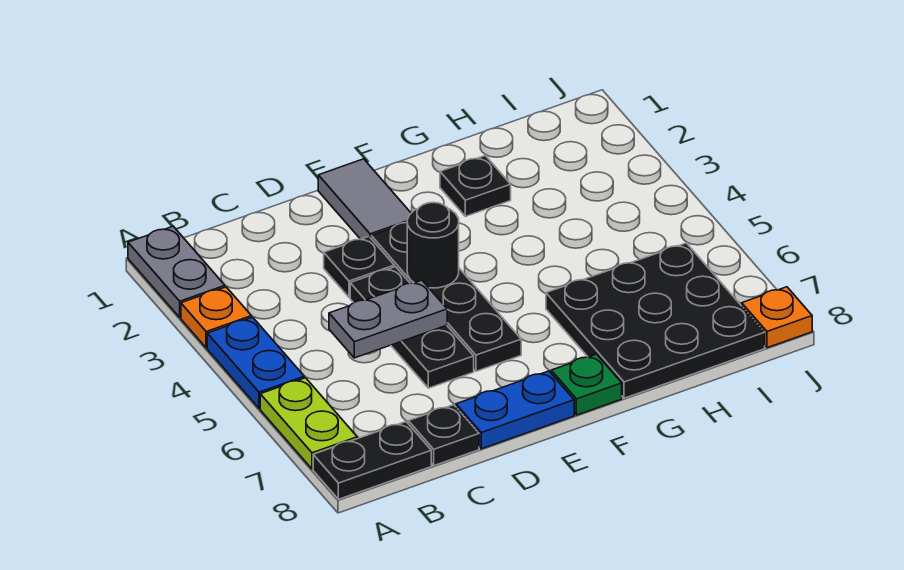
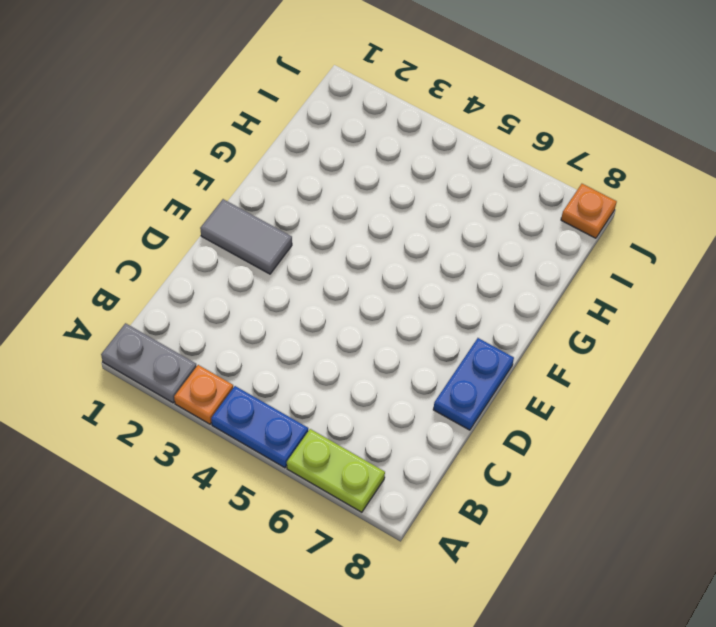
none -> black plate A8:B8 level 1
none -> black plate C8 level 1
none -> black plate D3 level 1

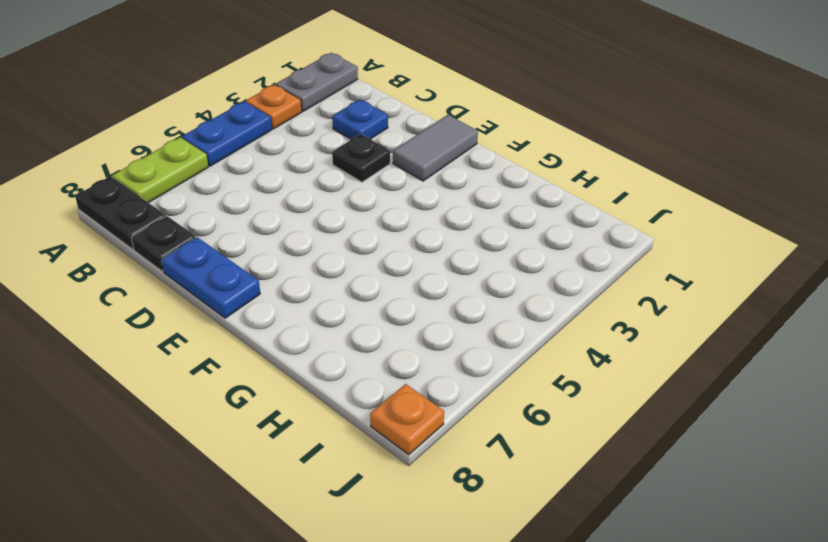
blue plate C2 level 1 -> none
none -> black plate D4:D6 level 1
none -> black plate E3:E6 level 1
none -> green plate F8 level 1

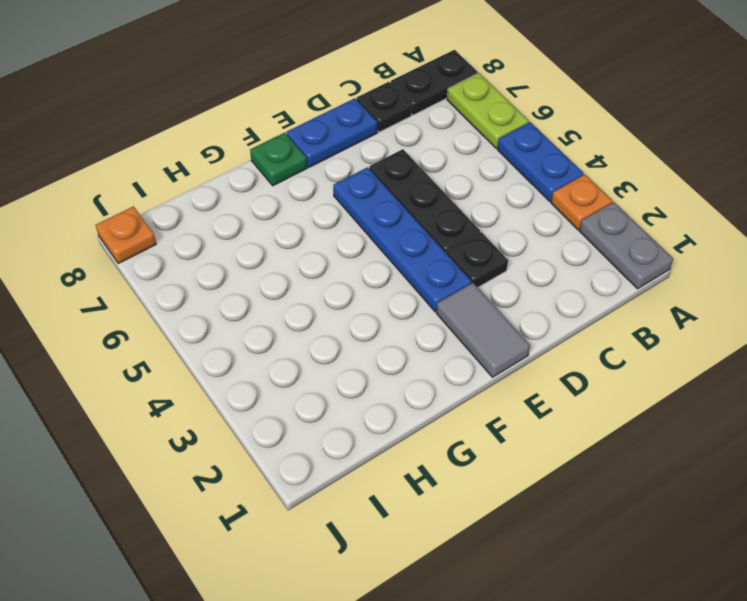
blue plate E3:E6 level 1 -> black plate E3:E6 level 1
none -> black plate G2 level 1
none -> black plate G6:I8 level 1
none -> grey plate C5:D5 level 2

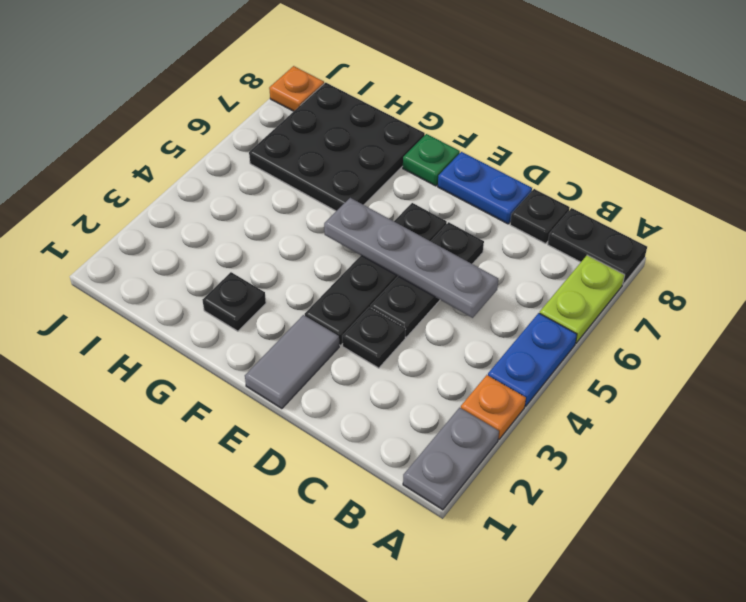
grey plate C5:F5 level 2 -> grey plate C5:D5 level 2
none -> black round brick E4 level 2

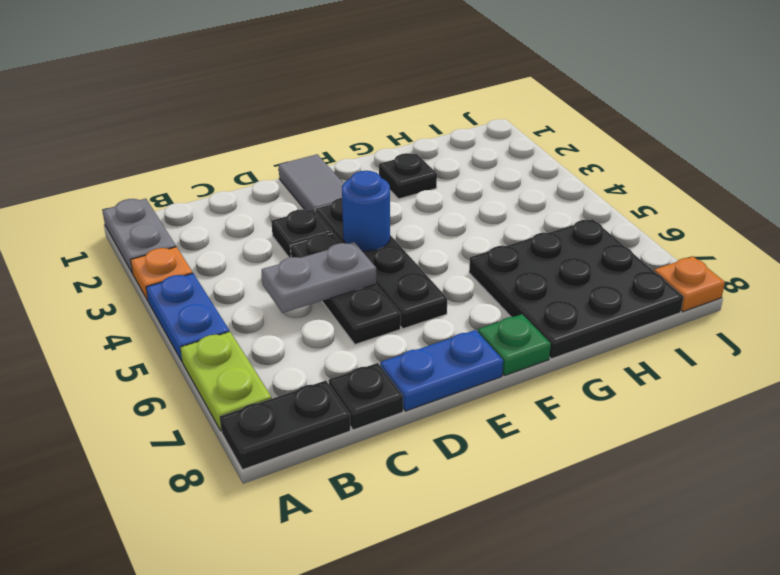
blue round brick E4 level 2 -> black round brick E4 level 2

